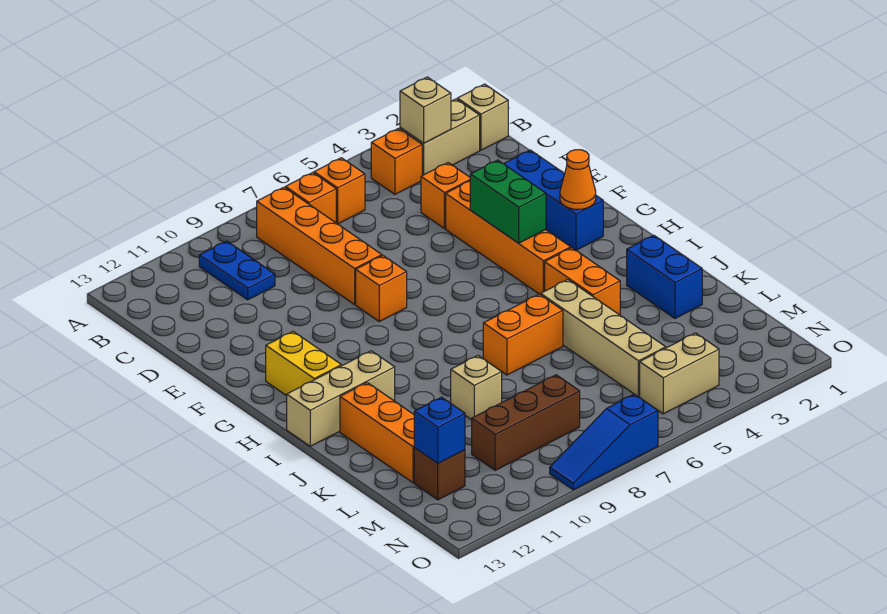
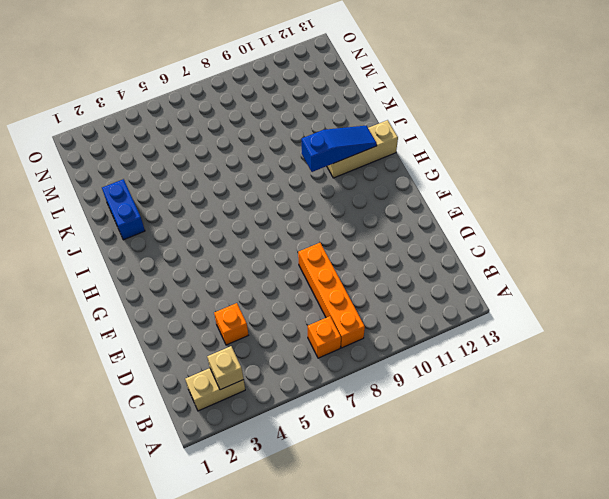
blue slope I10:I12 level 2 top 10 -> blue slope O7:O9 level 1 top 7
none -> tan brick B1 level 1
none -> orange brick B4 level 1
none -> orange brick B6 level 1

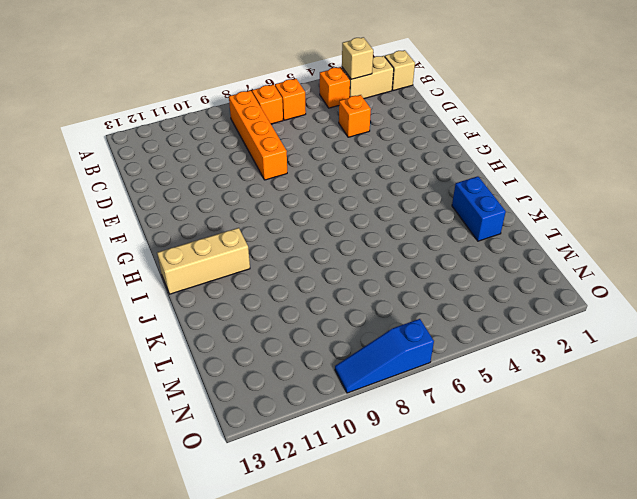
none -> blue plate B10:C10 level 1
none -> blue brick E2:G2 level 1
none -> orange brick E4:H4 level 1

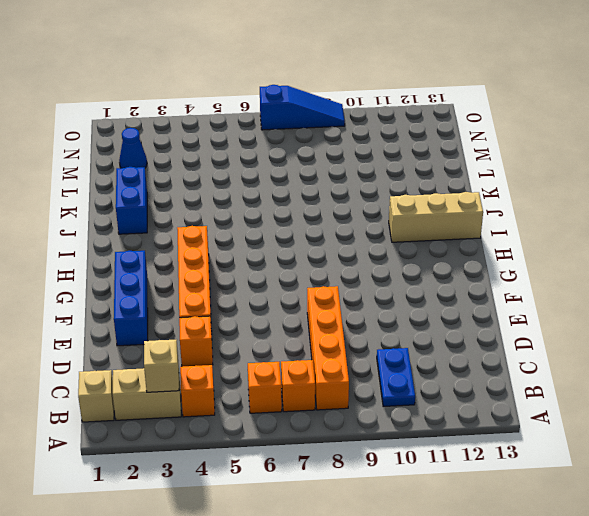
blue cone M2 level 1 -> none
none -> orange brick F8 level 1
none -> yellow brick G12:H12 level 1
none -> orange brick I4:J4 level 1

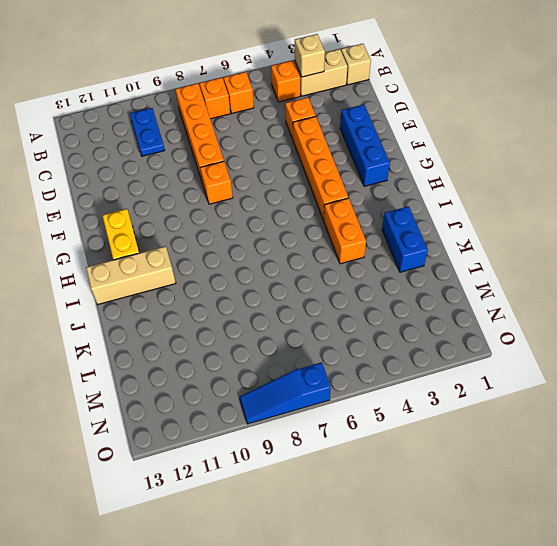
none -> tan brick J5:M5 level 1
none -> orange brick J6:J7 level 1
none -> orange brick J12:L12 level 1

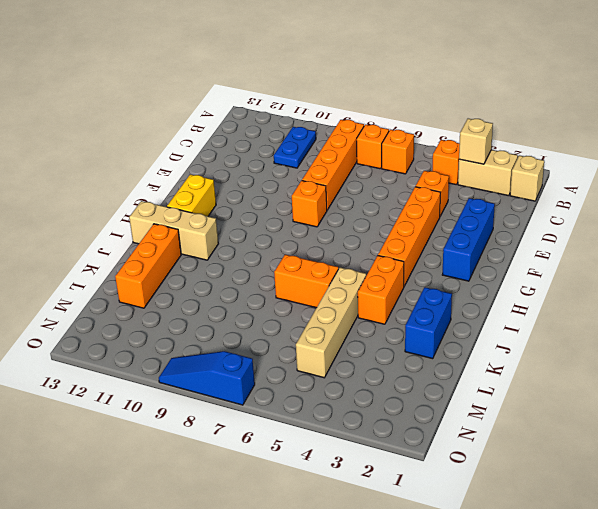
none -> tan brick K9 level 1
none -> brown brick M8:M10 level 1
none -> brown brick M12 level 1

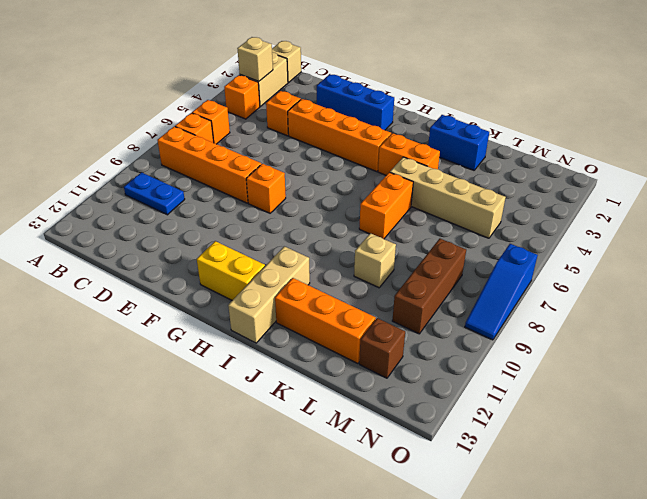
none -> tan brick N4:N5 level 1
none -> green brick F4:G4 level 2
none -> orange cone G2 level 2

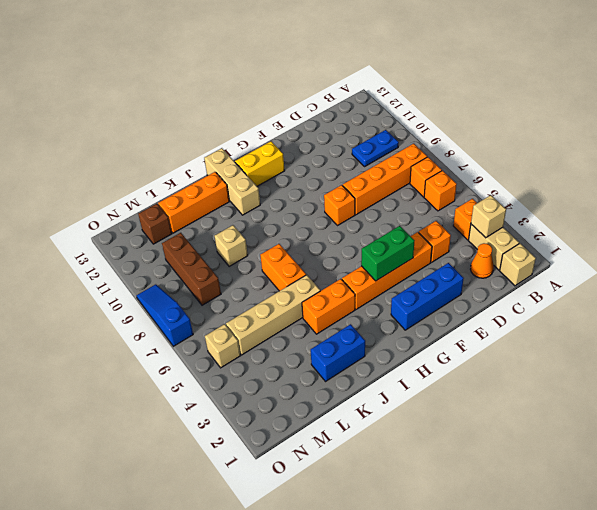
orange cone C2 level 1 -> orange cone G2 level 2
tan brick N5 level 1 -> tan brick N4:N5 level 1
none -> blue brick M12 level 2

